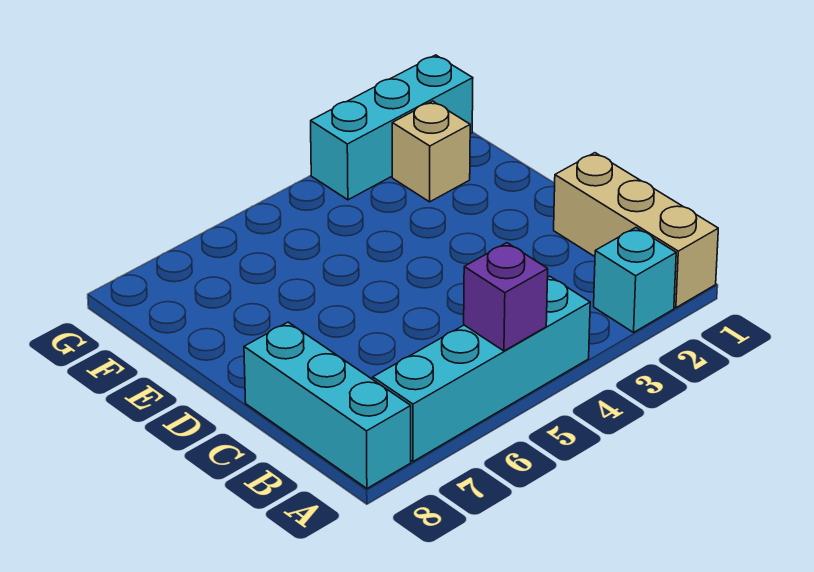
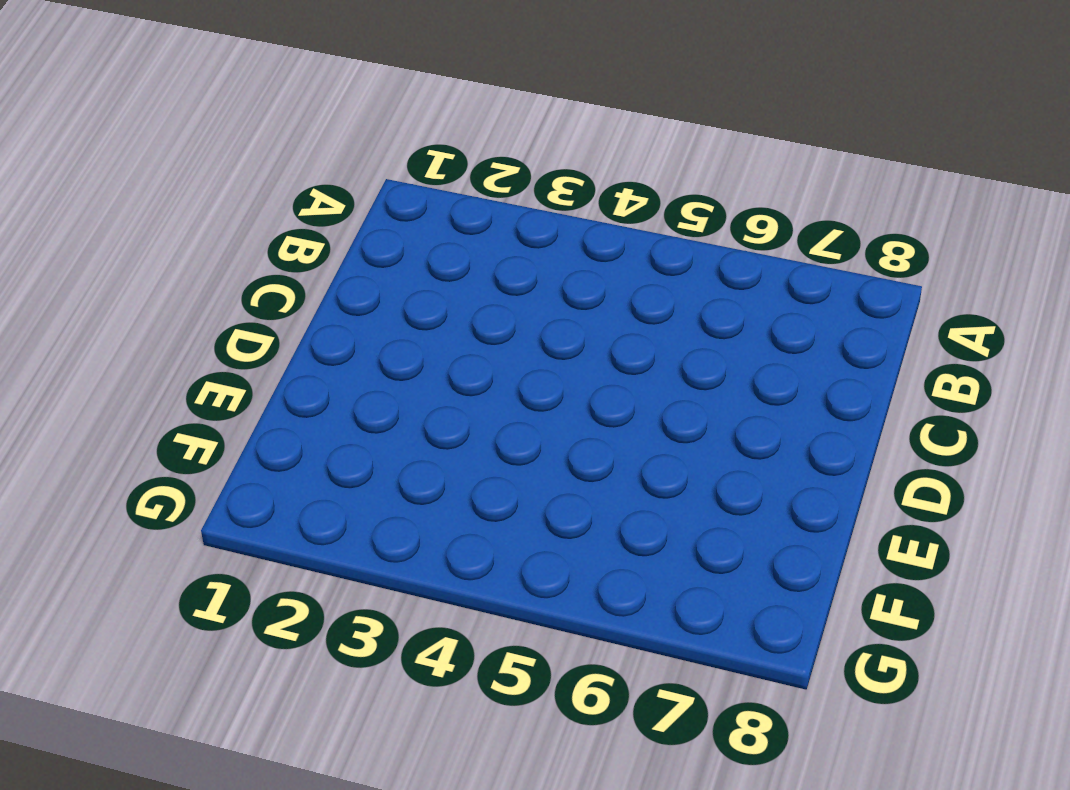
none -> tan brick A1:C1 level 1
none -> cyan brick A2 level 1

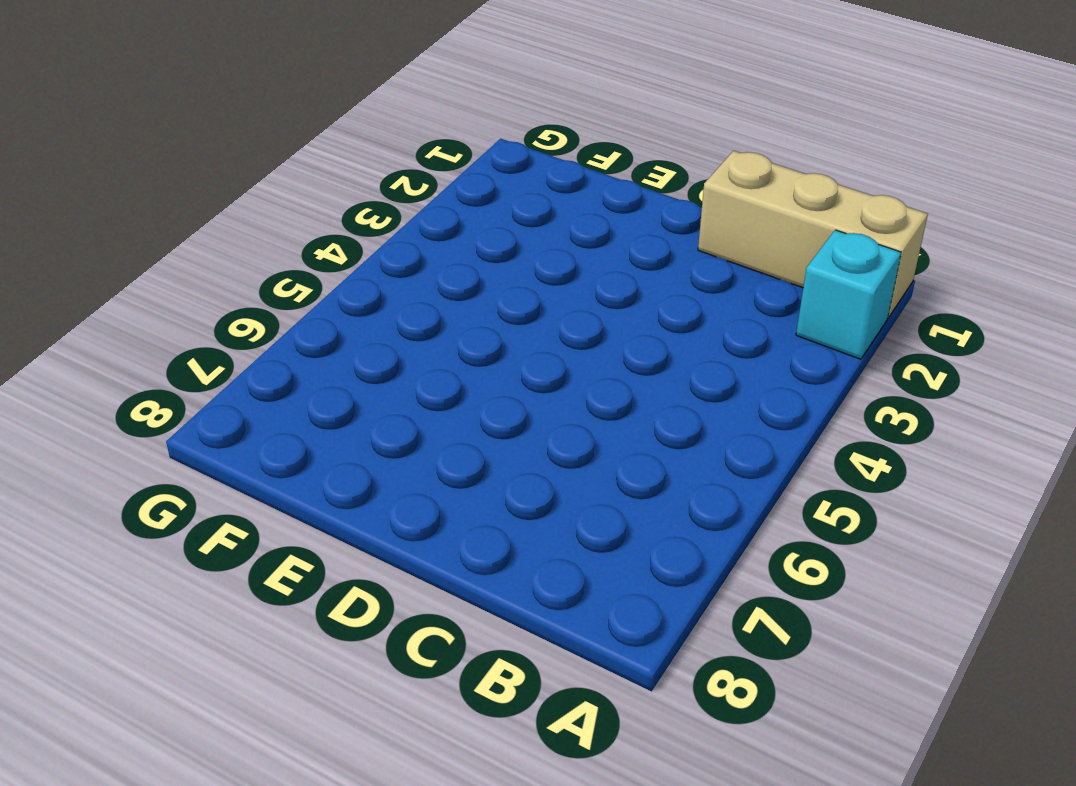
none -> cyan brick A4:A7 level 1
none -> cyan brick A8:C8 level 1

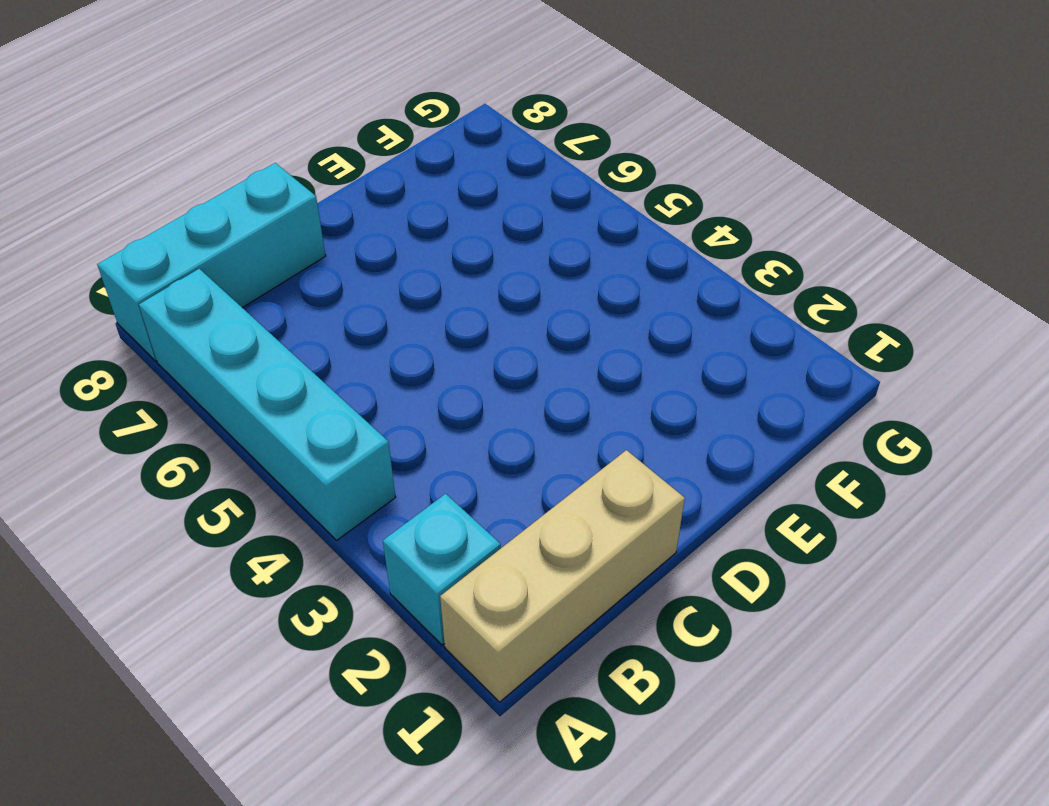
none -> tan brick F2 level 1
none -> cyan brick G1:G3 level 1

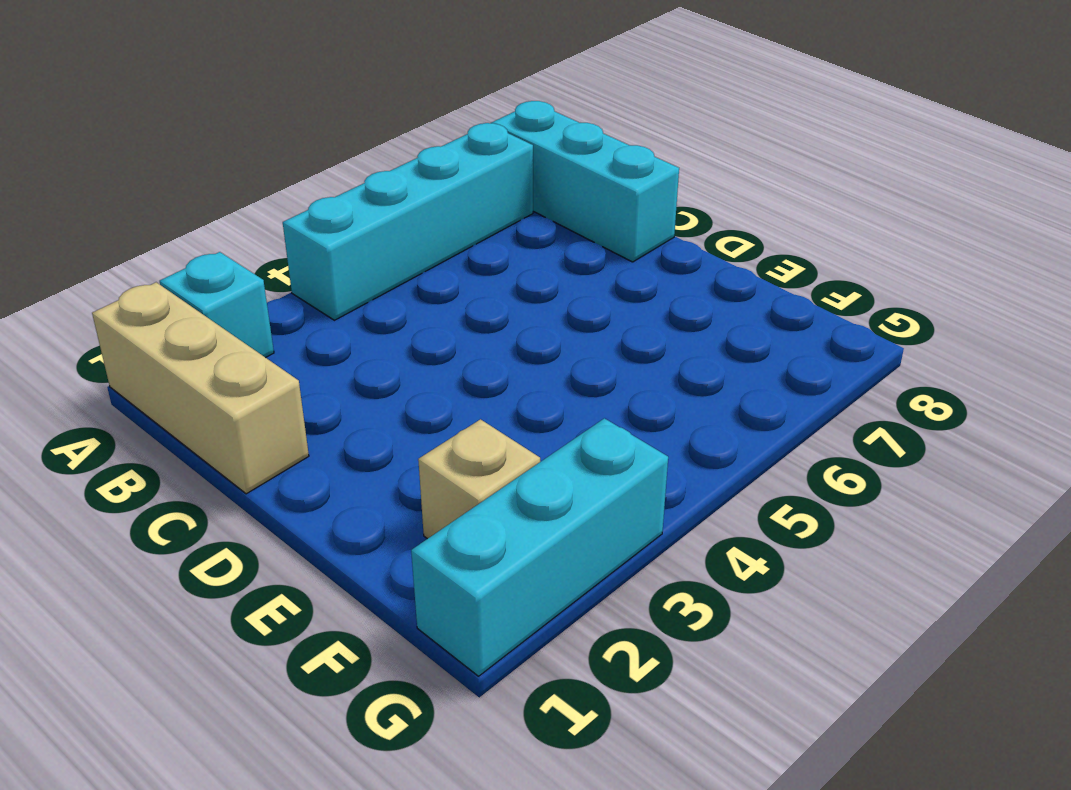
none -> purple brick A5 level 2

